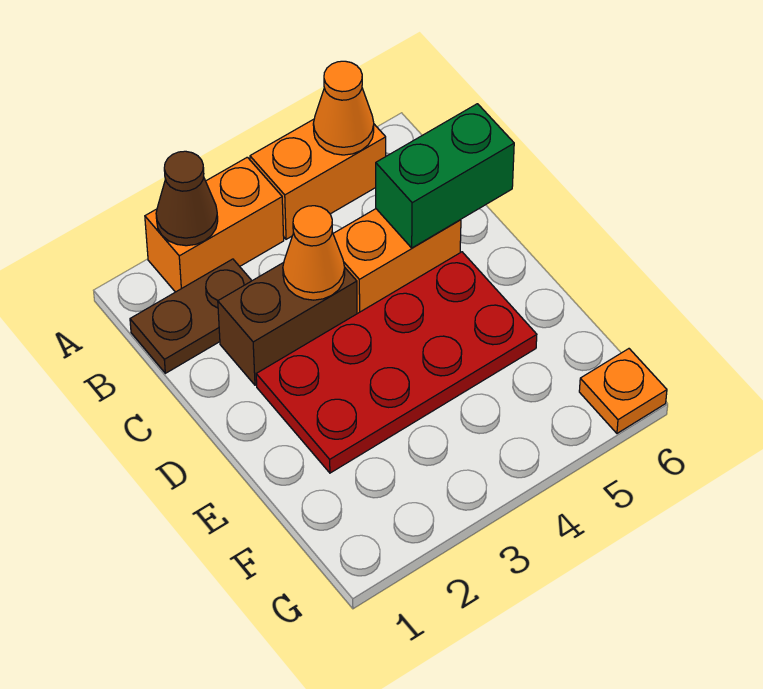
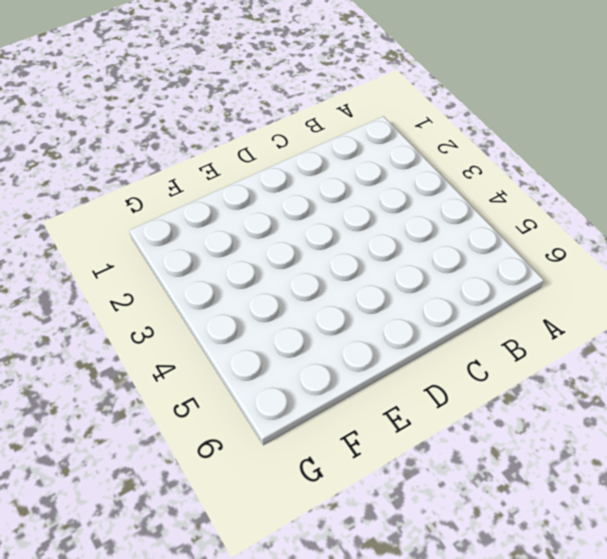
none -> orange brick A2:A3 level 1
none -> orange brick A4:A5 level 1

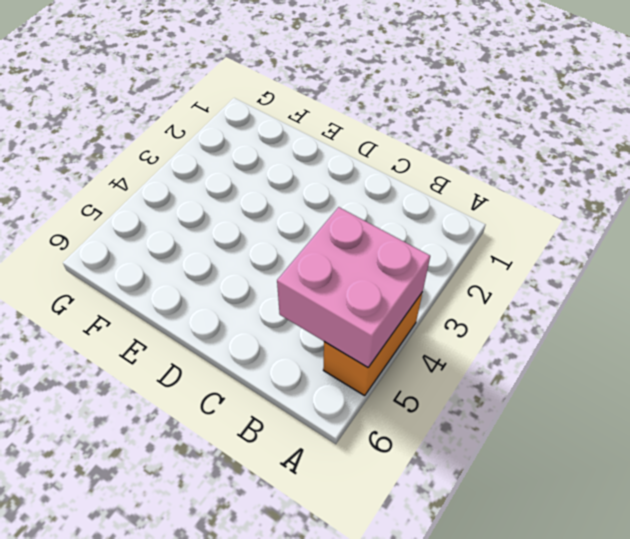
pink brick A4:B5 level 2 -> orange cone A5 level 2
none -> orange brick A2:A3 level 1
none -> brown plate B1:B2 level 1

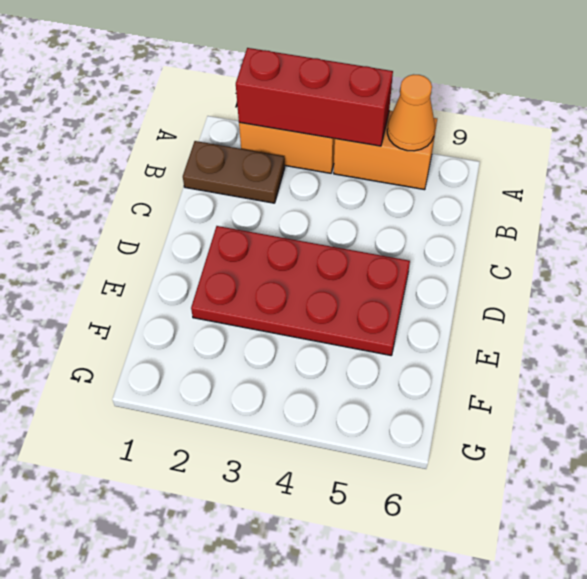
red brick A2:A4 level 2 -> brown cone A2 level 2
none -> brown brick C2:C3 level 1
none -> orange brick C4:C5 level 1

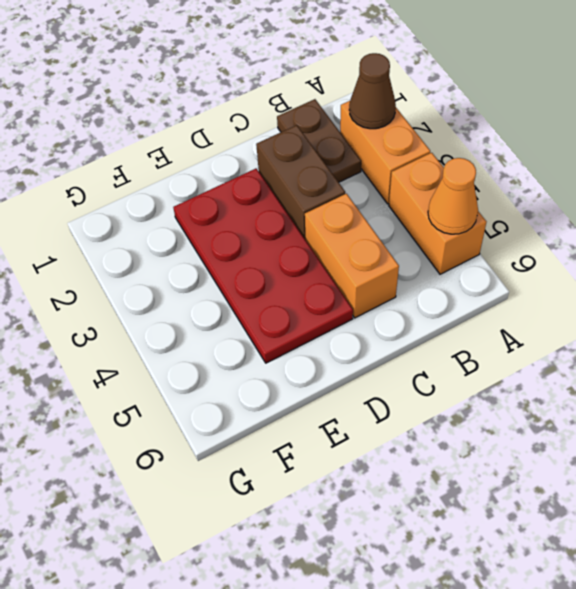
none -> orange plate G6 level 1
none -> orange cone C3 level 2

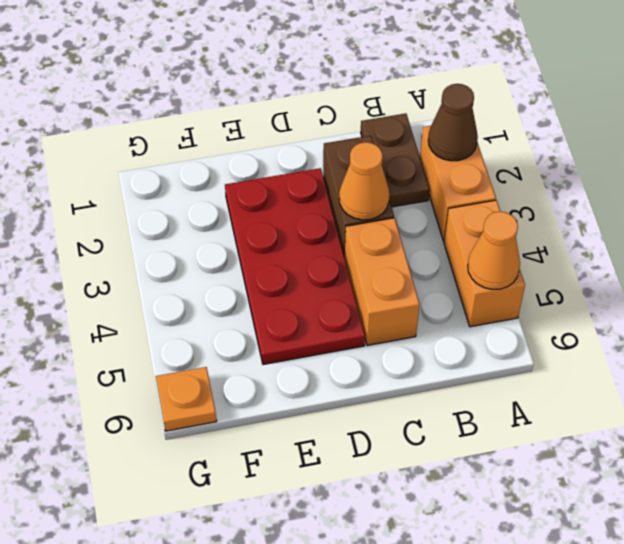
none -> green brick C5:C6 level 2

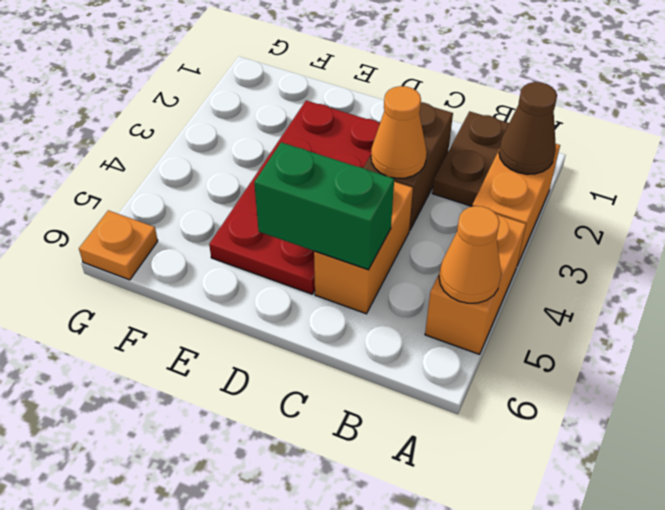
green brick C5:D5 level 2 -> green brick C5:C6 level 2

